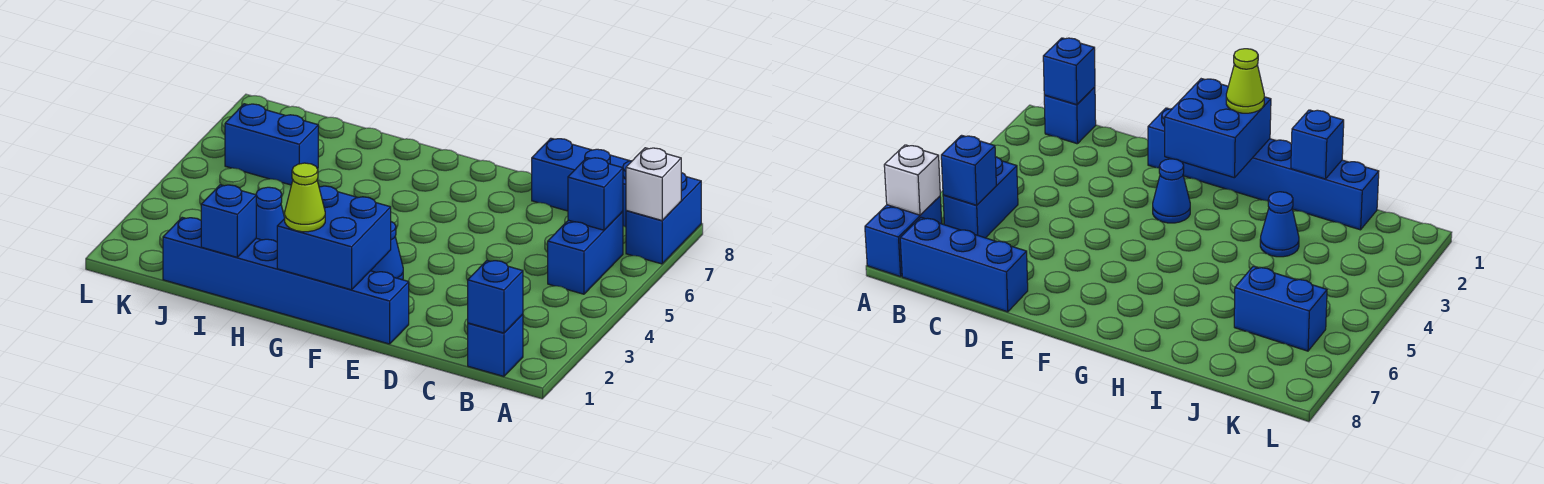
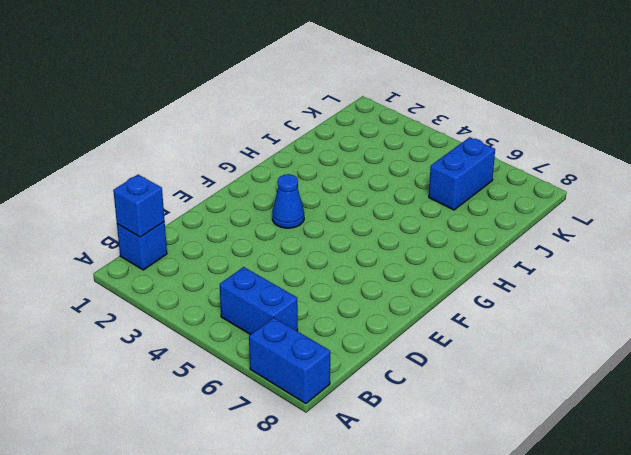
none -> blue brick B8:D8 level 1
none -> blue brick E1:J1 level 1
none -> blue cone I3 level 1

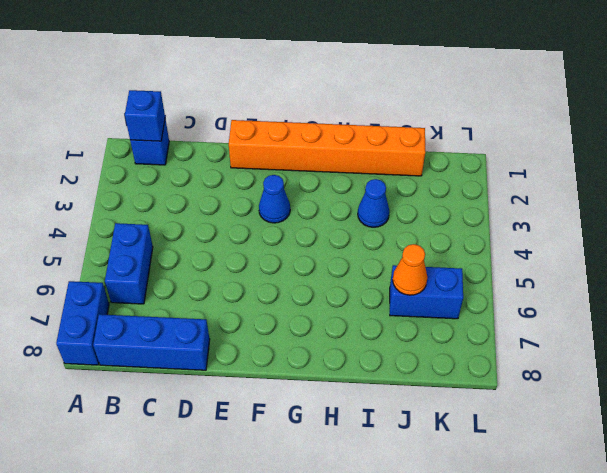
orange brick E1:J1 level 1 -> blue brick E1:J1 level 1
orange cone J6 level 2 -> none
none -> white brick A7 level 2
none -> blue brick B6 level 2
none -> blue brick F1:G2 level 2

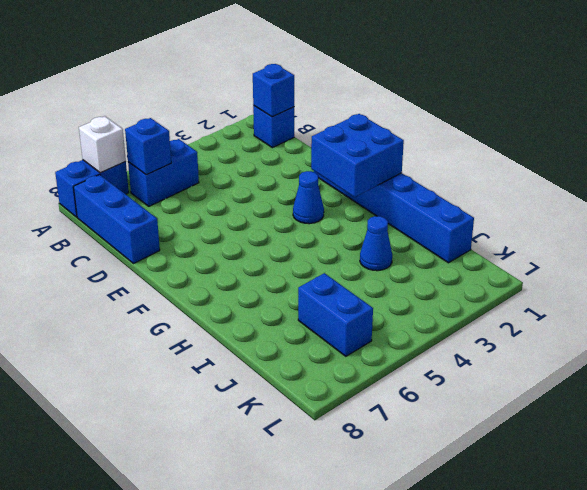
none -> blue brick I1 level 2
none -> lime cone G1 level 3

